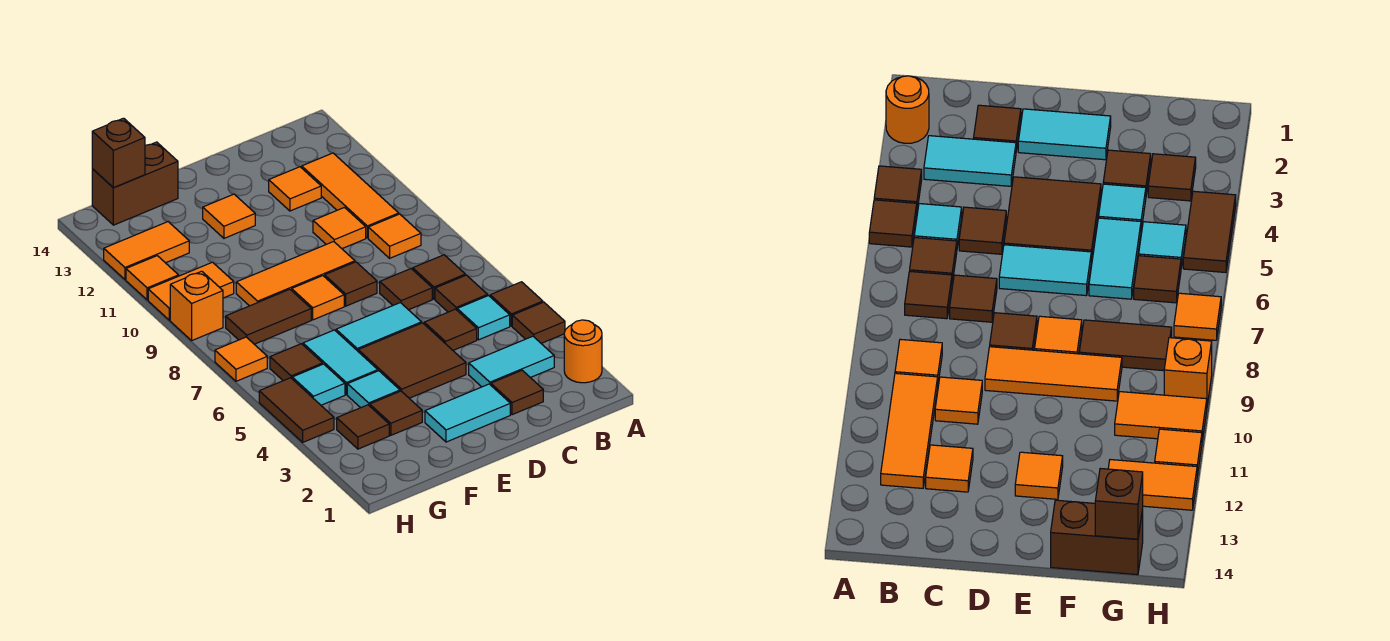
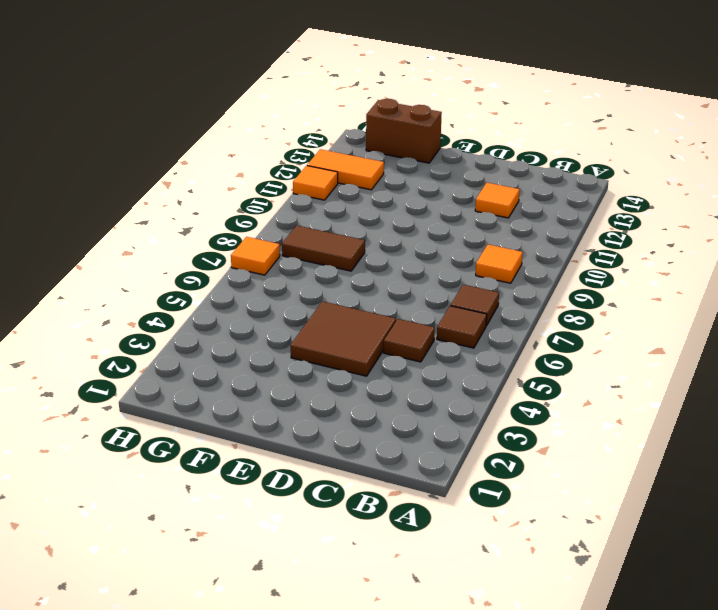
none -> orange round brick A2 level 1
none -> brown tile A4 level 1
none -> brown tile A5 level 1
none -> cyan tile B3:C3 level 1

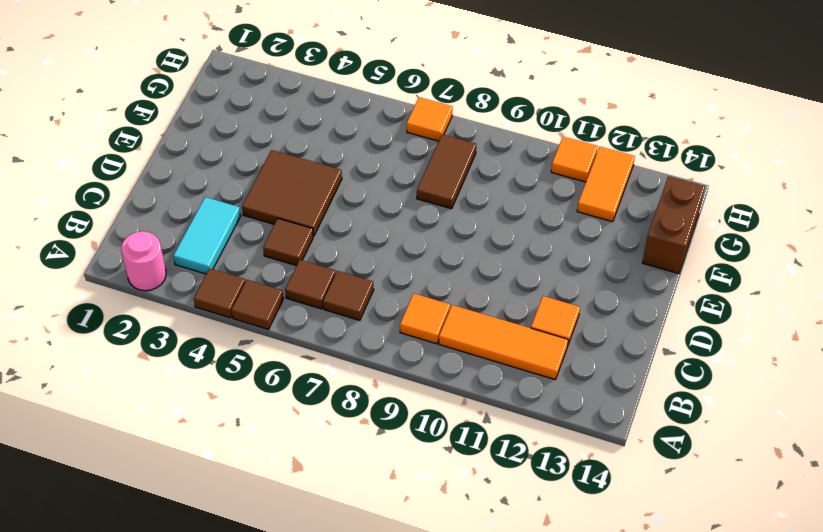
pink round brick A2 level 1 -> orange round brick A2 level 1
none -> cyan tile B5 level 1
none -> brown tile C2 level 1
none -> brown tile C7 level 1
none -> orange tile C10 level 1

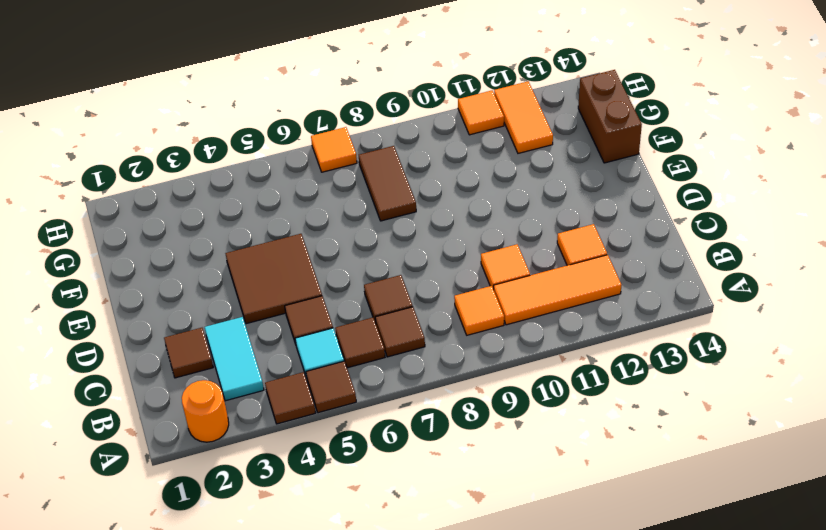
none -> cyan tile D2:E2 level 1
none -> cyan tile D6:E6 level 1
none -> brown tile D8 level 1
none -> orange tile D9:F9 level 1

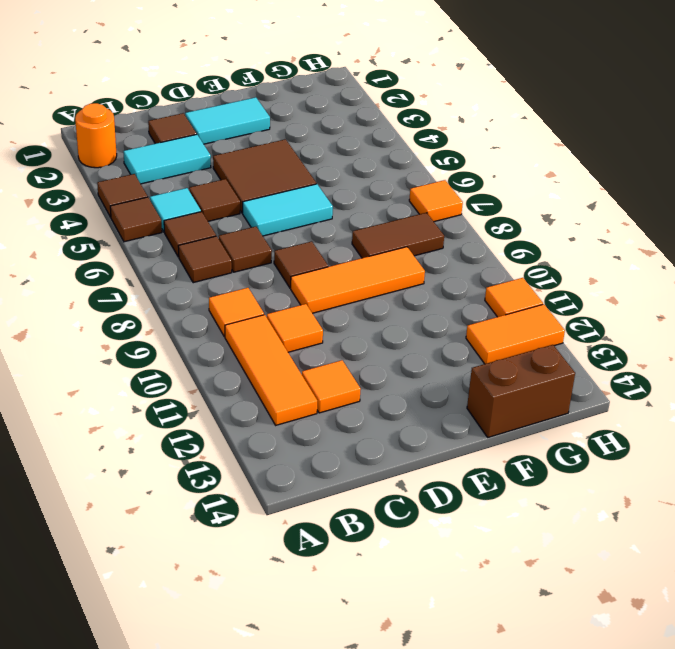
none -> orange tile E8 level 1
none -> orange tile E12 level 1
none -> brown tile F3 level 1
none -> cyan tile F4 level 1

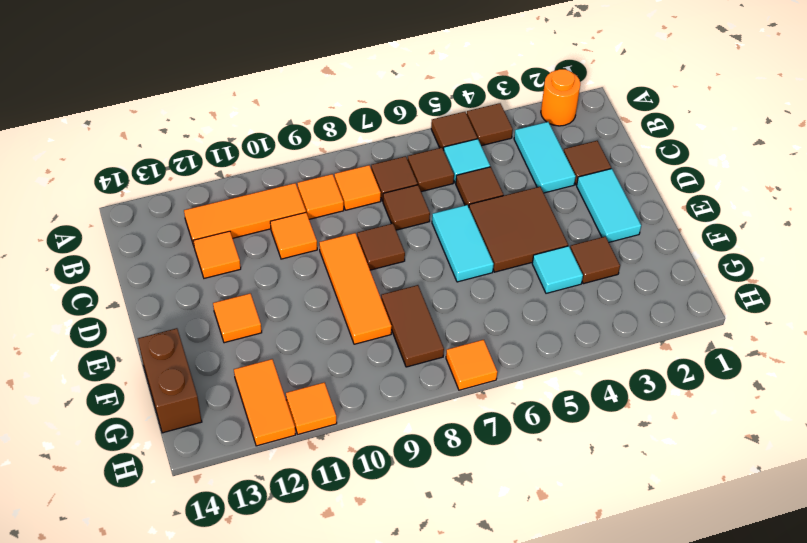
orange tile B8 level 1 -> orange tile E8 level 1
none -> cyan tile F5:F6 level 1
none -> brown tile G3 level 1
none -> cyan tile G5 level 1
none -> brown tile G6 level 1

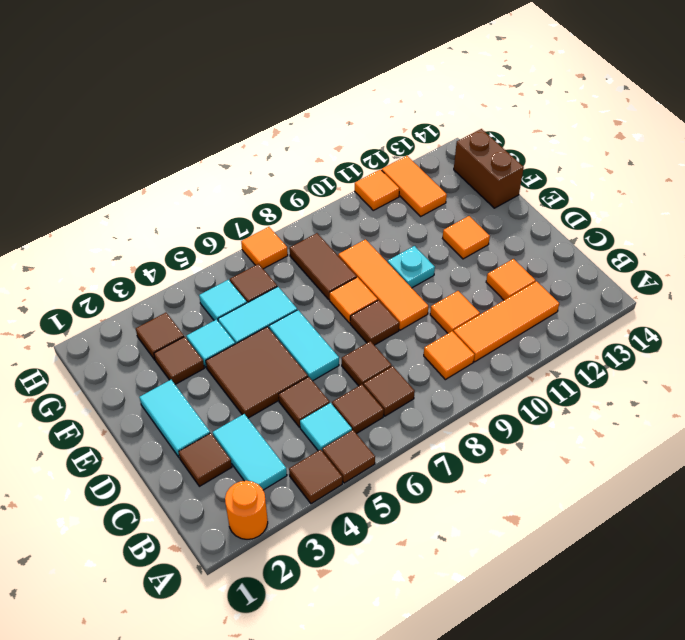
cyan plate E10 level 1 -> none
none -> orange tile G10:H10 level 1
none -> brown tile H4:H5 level 1
none -> orange brick H9 level 1
none -> brown brick G14 level 2

